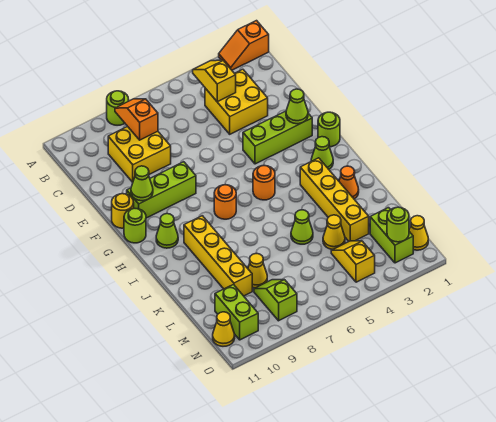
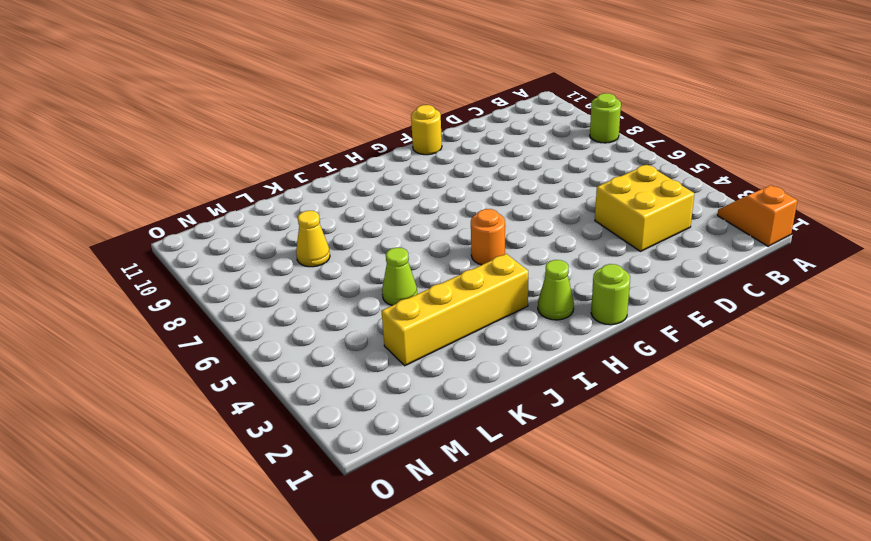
none -> yellow brick C8:D9 level 1
none -> lime brick F2:F4 level 1
none -> lime brick F8:F10 level 1
none -> lime round brick G11 level 1

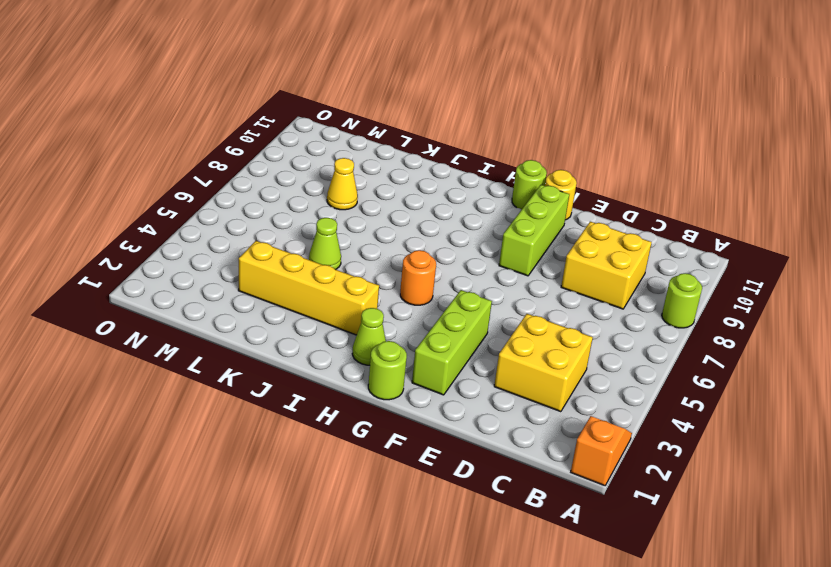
none -> orange round brick H7 level 1
none -> lime cone H10 level 1
none -> yellow brick I9:L9 level 1
none -> orange cone J2 level 1

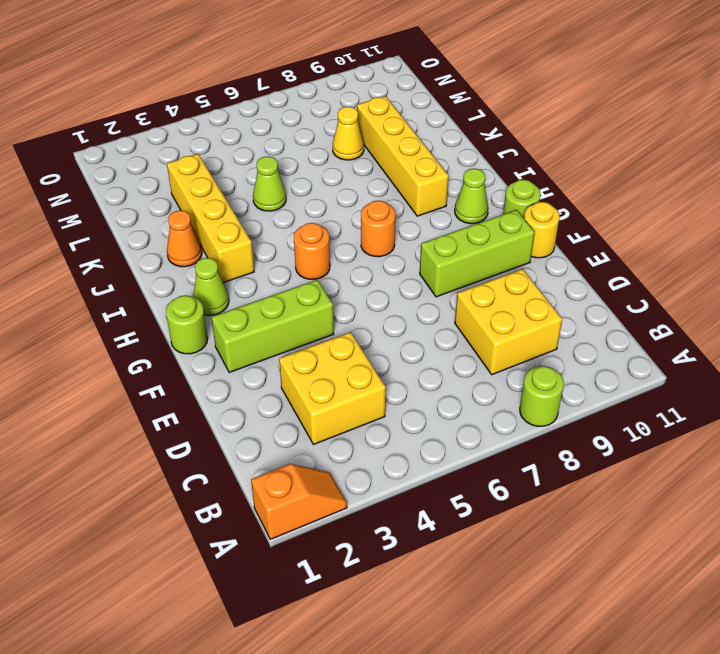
none -> yellow cone L4 level 1
none -> lime brick M2:N2 level 1
none -> yellow slope M4:N4 level 1 top N
none -> lime slope M8:N8 level 1 top N

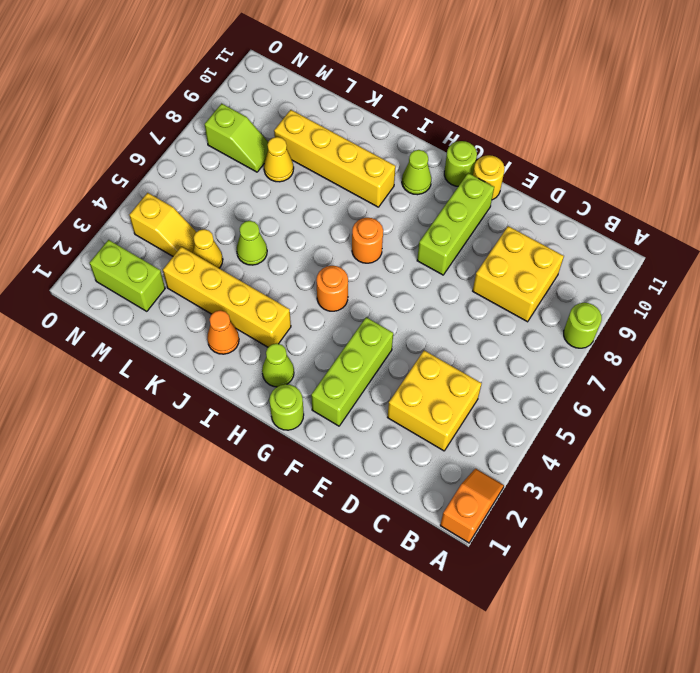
none -> lime brick M10:N10 level 1
none -> yellow cone N1 level 1
none -> yellow cone N11 level 1
none -> yellow slope B4:C4 level 2 top C

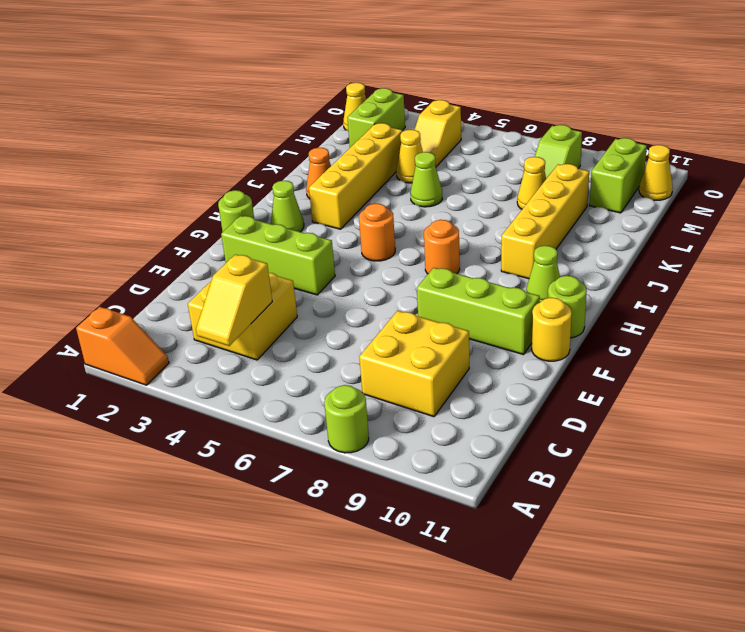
none -> orange slope B8:C8 level 2 top C
none -> lime cone F2 level 2
none -> lime cone F10 level 2
none -> lime round brick N2 level 2

